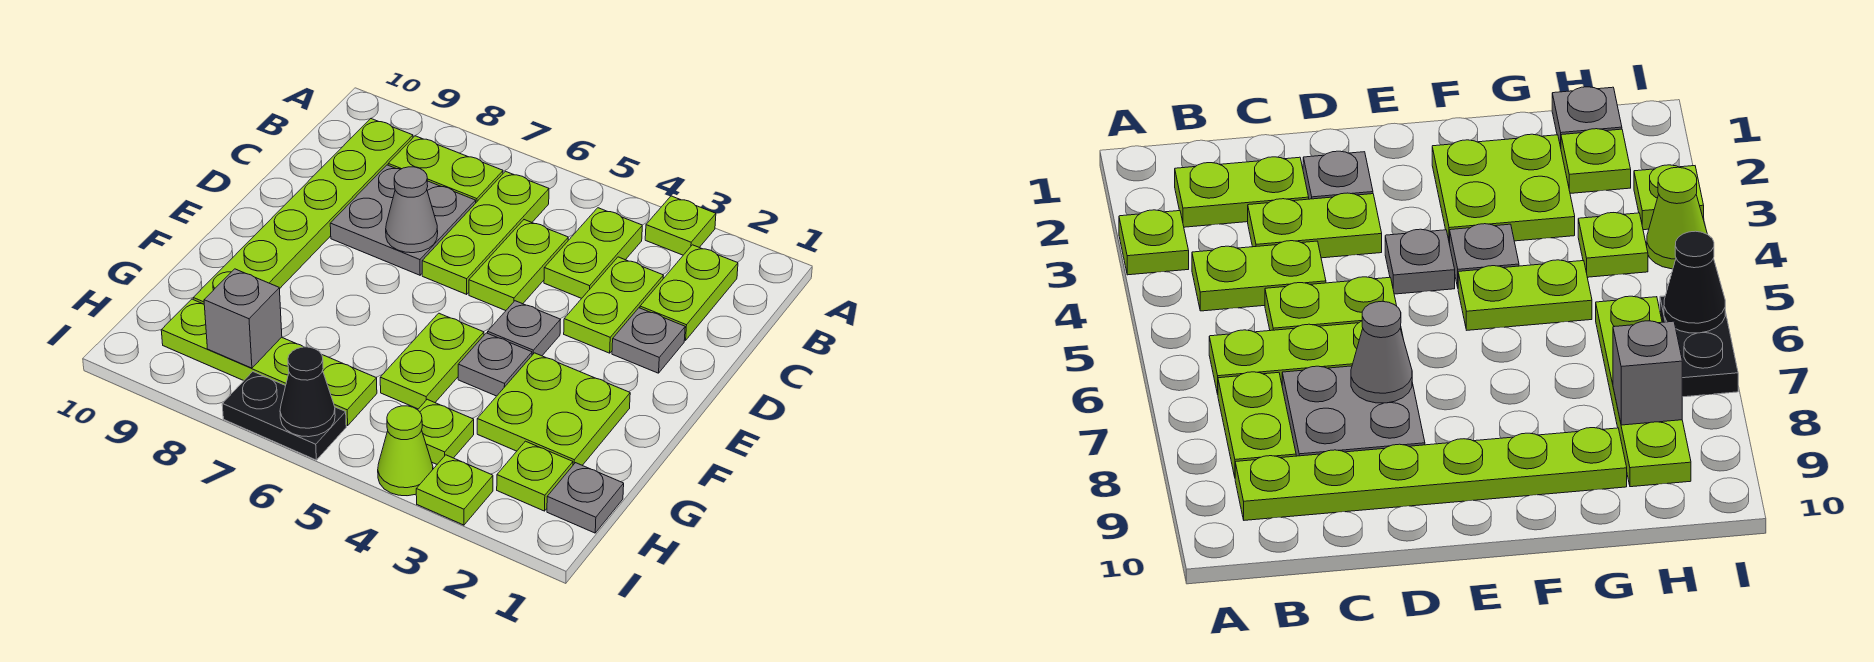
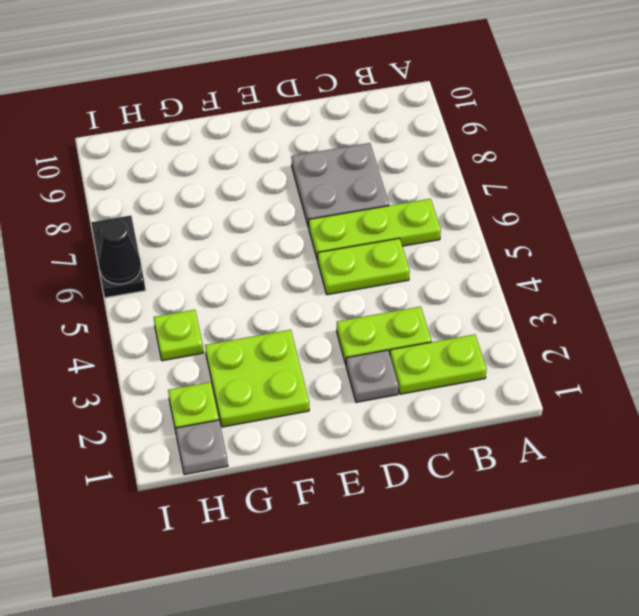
none -> lime plate A3 level 1
none -> lime plate B4:C4 level 1
none -> lime plate B7:B8 level 1

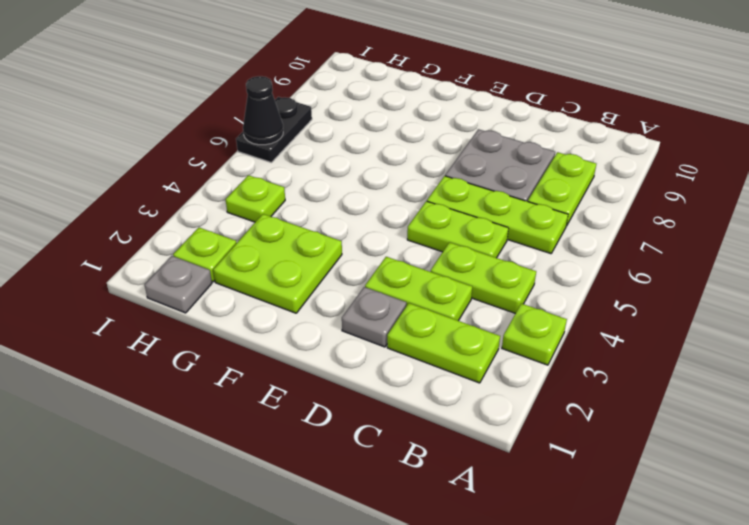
none -> lime plate B9:G9 level 1
none -> grey plate E4 level 1
none -> grey plate F4 level 1

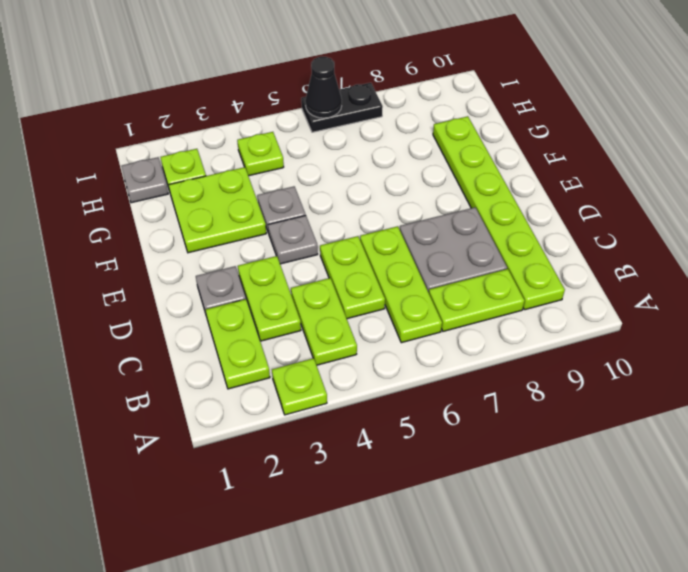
none -> lime plate F5:G5 level 1
none -> lime plate H6:H9 level 1
none -> lime plate I3 level 1

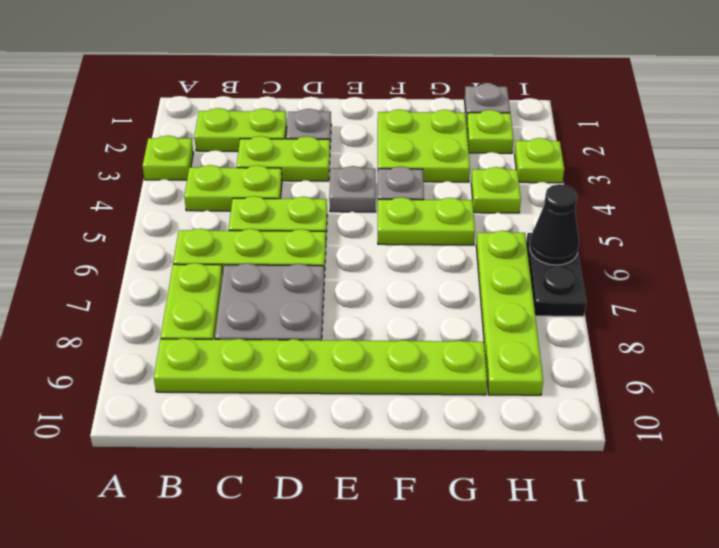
none -> lime cone I4 level 1
none -> grey cone D7 level 2
none -> grey brick H8 level 2

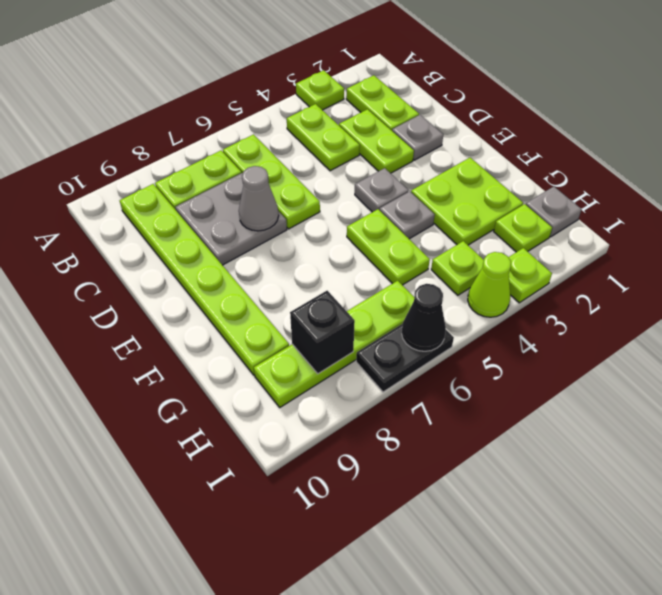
black brick H8 level 2 -> grey brick H8 level 2
none -> lime plate C5:D5 level 1

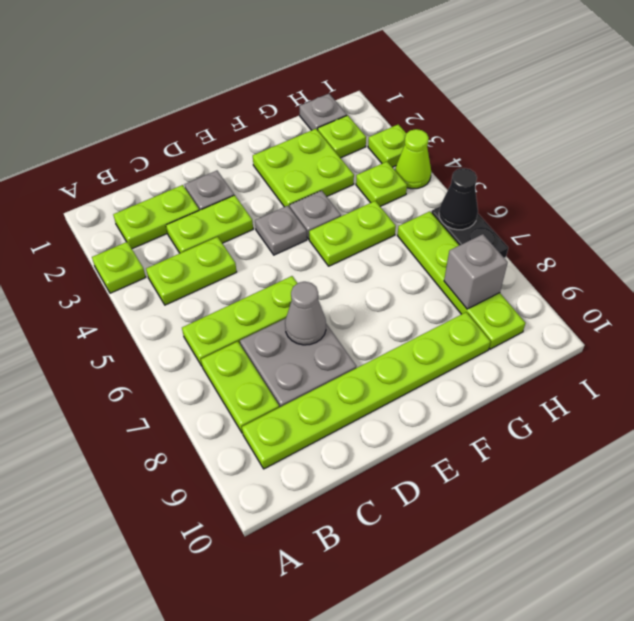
none -> lime plate C5:D5 level 1

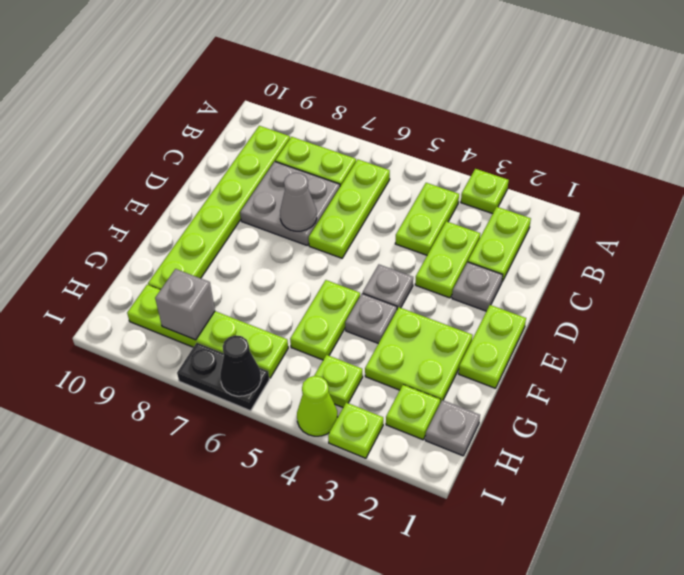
lime plate E1:F1 level 1 -> lime plate C5:D5 level 1

